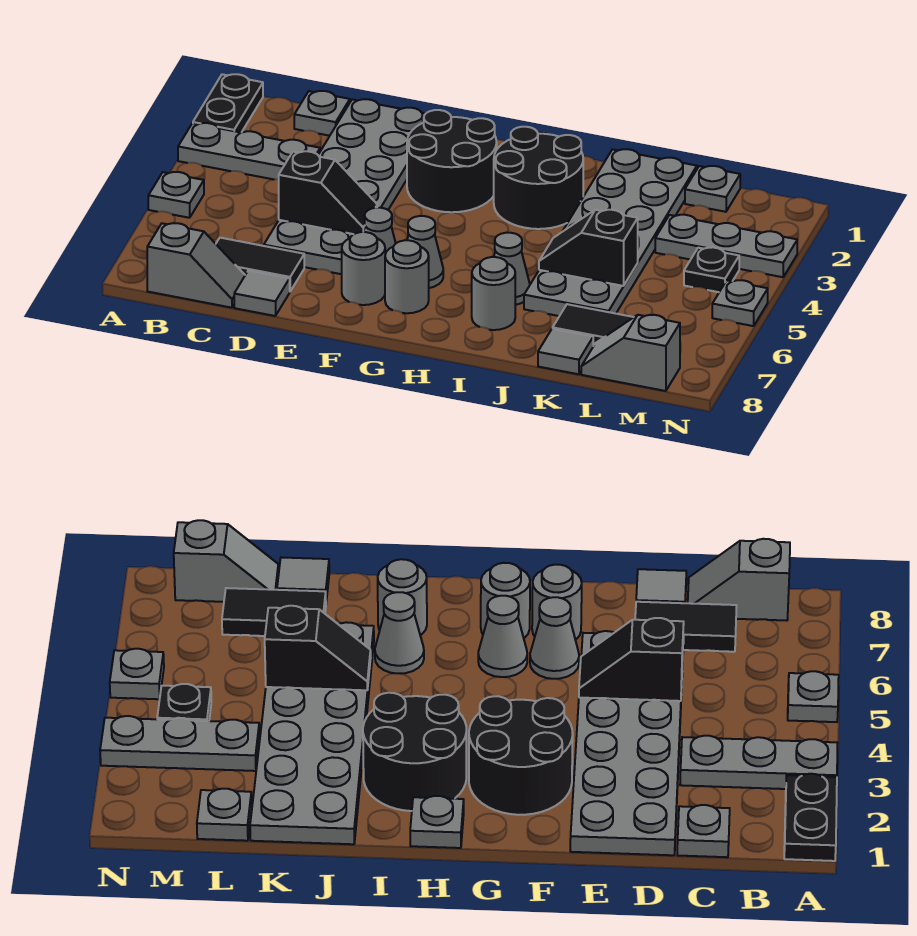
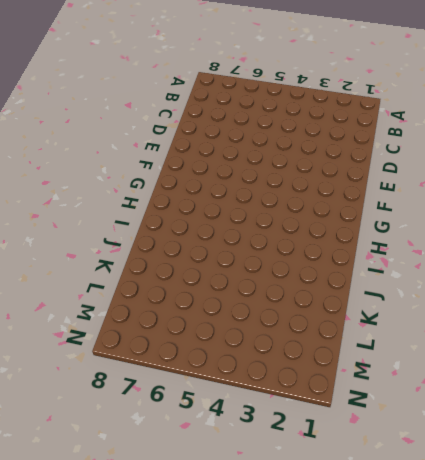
none -> black plate A1:A2 level 1
none -> grey plate A3:C3 level 1
none -> grey plate A5 level 1

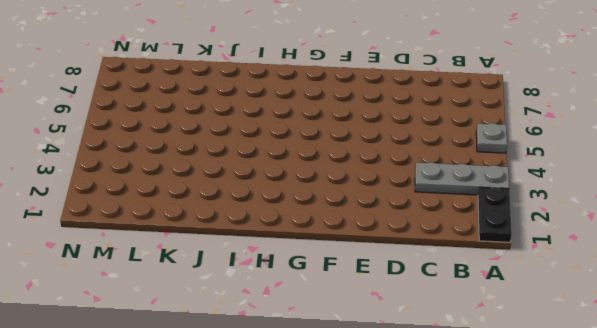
none -> grey slope B8:C8 level 1 top B
none -> grey plate C1 level 1
none -> black tile C7:D7 level 1

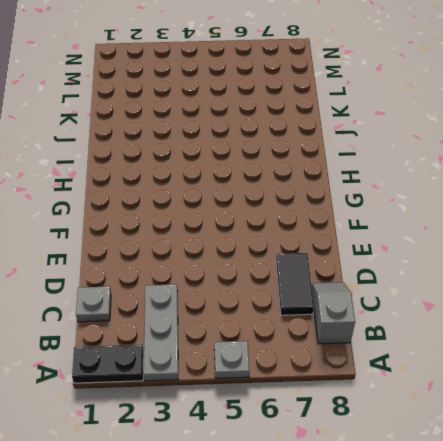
none -> grey plate D1:E6 level 1
none -> grey tile D8 level 1
none -> black round brick F2:G3 level 1

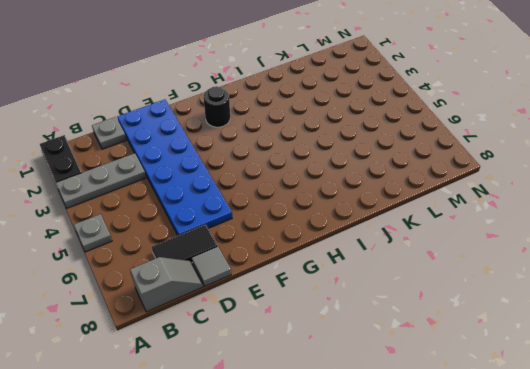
blue plate D1:E6 level 1 -> grey plate D1:E6 level 1
black round brick G2 level 1 -> black round brick F2:G3 level 1
none -> grey cone F6 level 1
none -> grey round brick F7 level 1
none -> grey cone G6 level 1

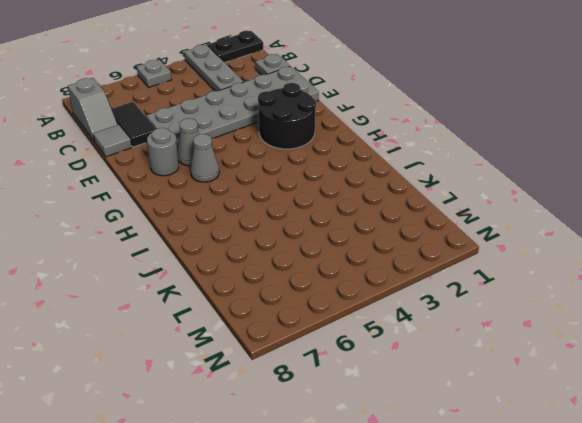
none -> grey round brick G7 level 1
none -> grey plate H1 level 1
none -> black round brick H2:I3 level 1

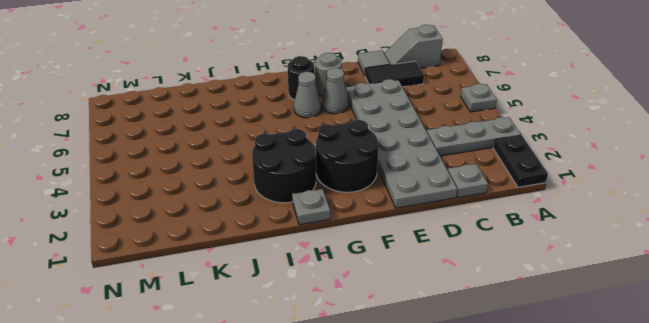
black round brick G7 level 1 -> grey round brick G7 level 1
none -> grey cone I6 level 1
none -> grey round brick I7 level 1
none -> grey plate J1:K6 level 1

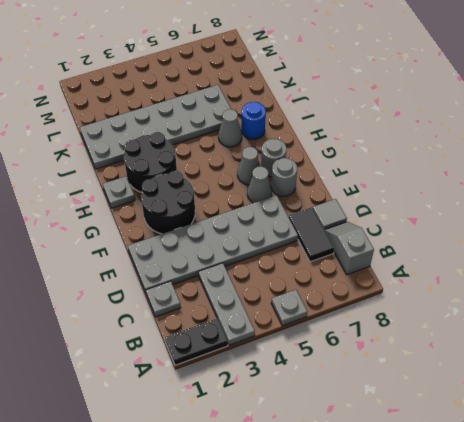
blue round brick I7 level 1 -> grey round brick I7 level 1
none -> black tile K7:L7 level 1
none -> grey tile K8 level 1
none -> grey plate L1 level 1

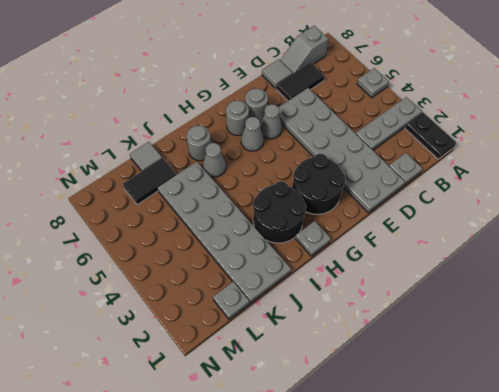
none -> grey plate L3:N3 level 1
none -> grey slope L8:M8 level 1 top M
none -> black plate M4 level 1

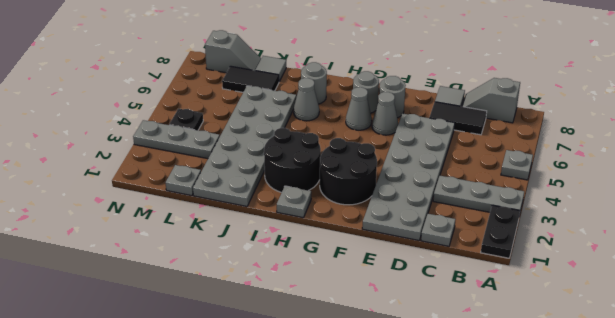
none -> grey plate N5 level 1
none -> black slope D5:E5 level 2 top D
none -> black slope J5:K5 level 2 top K

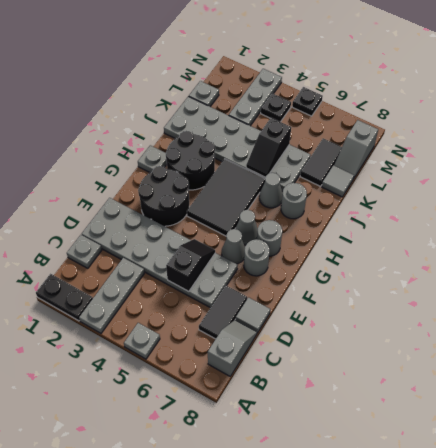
black tile G4:I5 level 1 -> none
black plate N5 level 1 -> grey plate N5 level 1

